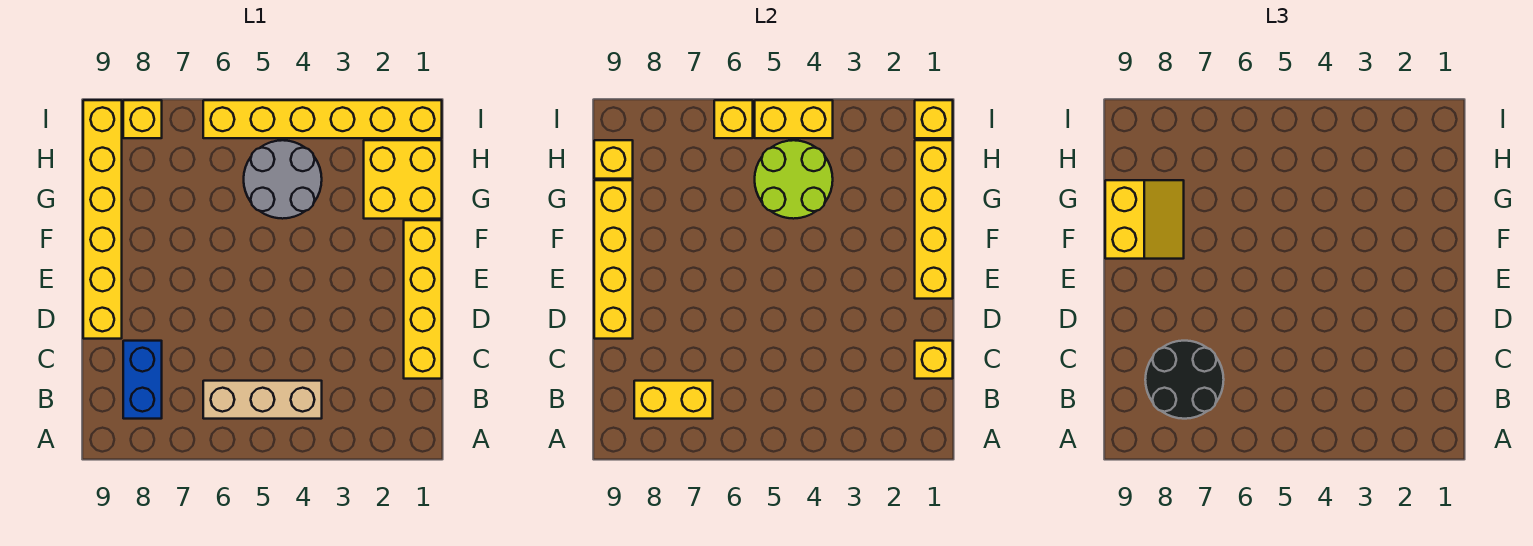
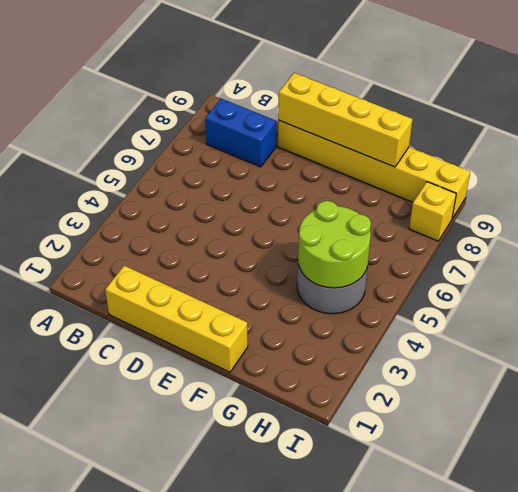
none -> tan brick B4:B6 level 1
none -> yellow brick G1:H2 level 1
none -> yellow brick I1:I6 level 1

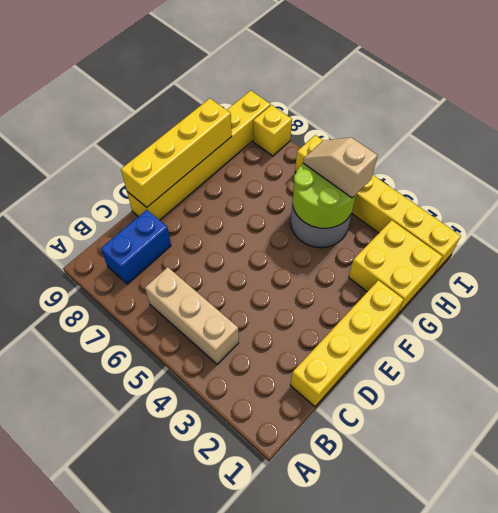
tan slope H4:H5 level 3 top 4 -> none
none -> yellow brick B7:B8 level 2
none -> yellow brick C1 level 2
none -> yellow brick E1:H1 level 2

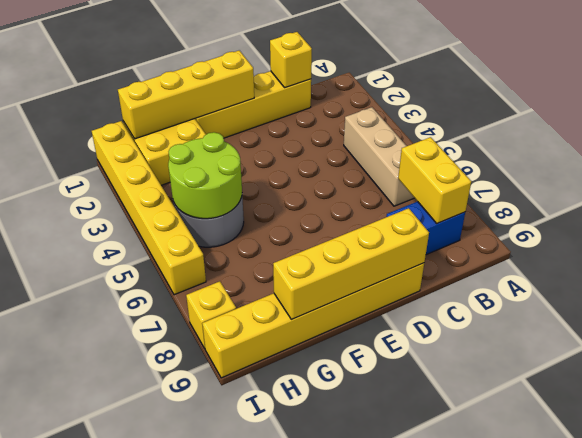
none -> yellow brick H9 level 2
none -> yellow brick I1 level 2
none -> yellow brick I4:I5 level 2

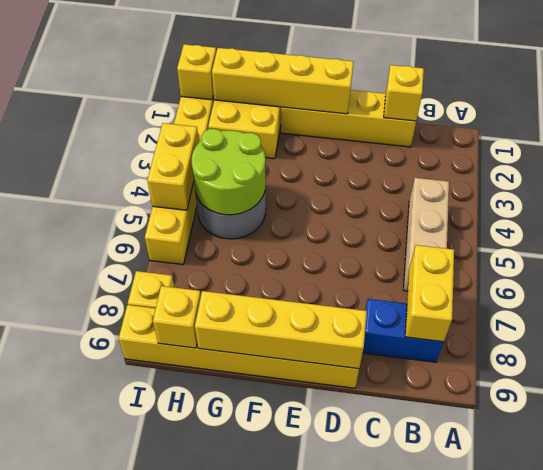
none -> yellow brick I6 level 2
none -> black round brick B7:C8 level 3
none -> yellow slope F8:G9 level 3 top 9

